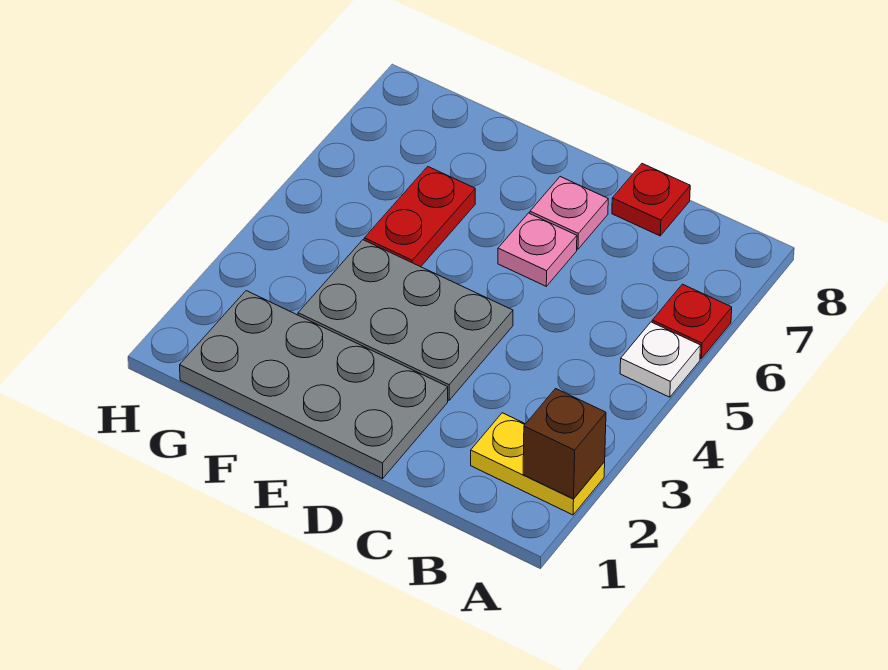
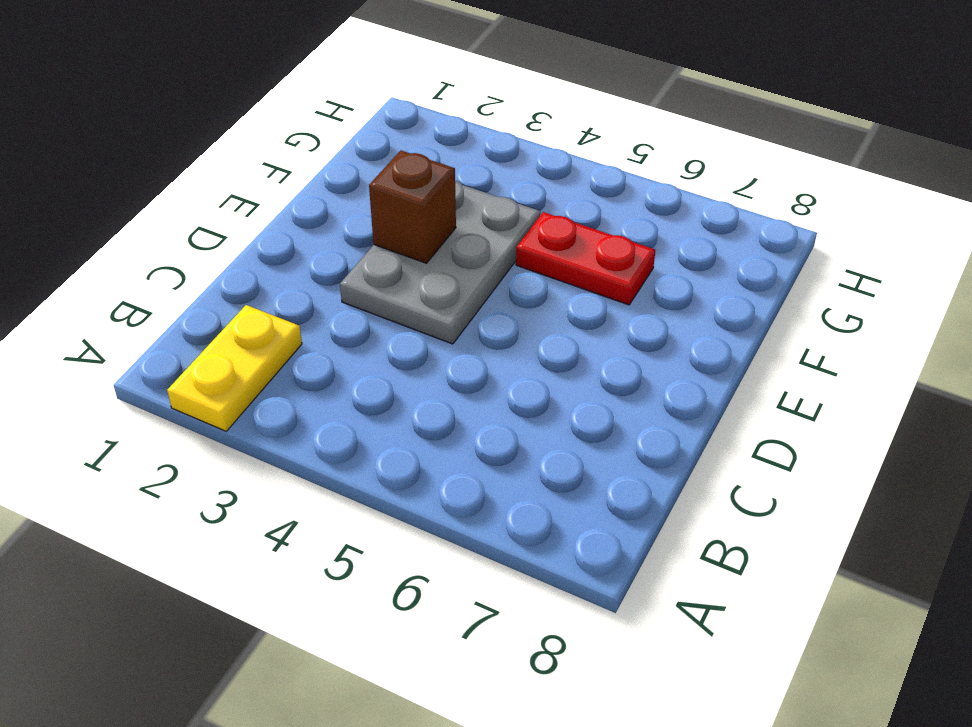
brown brick E3 level 2 -> brown brick A2 level 2
none -> white plate A5 level 1
none -> red plate A6 level 1

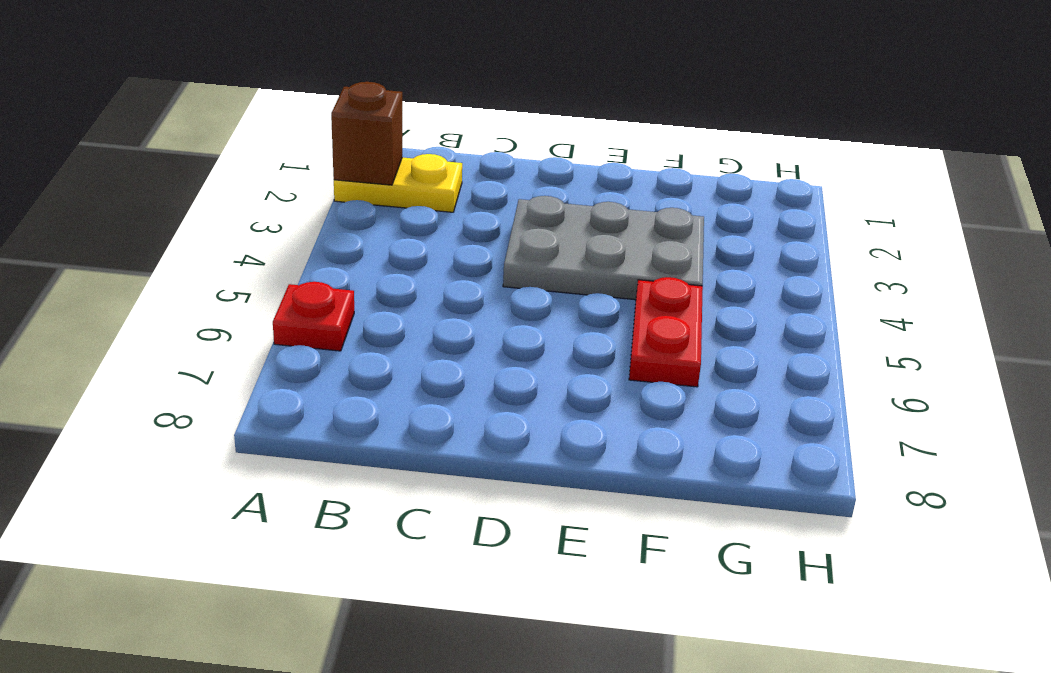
none -> white plate A5 level 1
none -> red plate C8 level 1

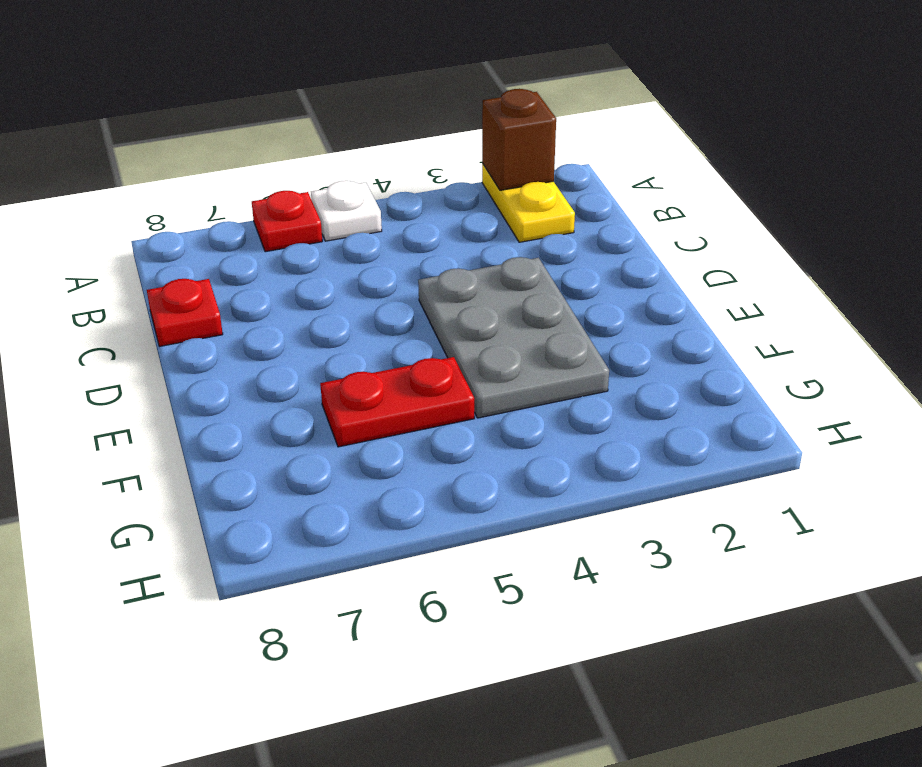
none -> grey plate D1:G2 level 1
none -> pink plate D6 level 1

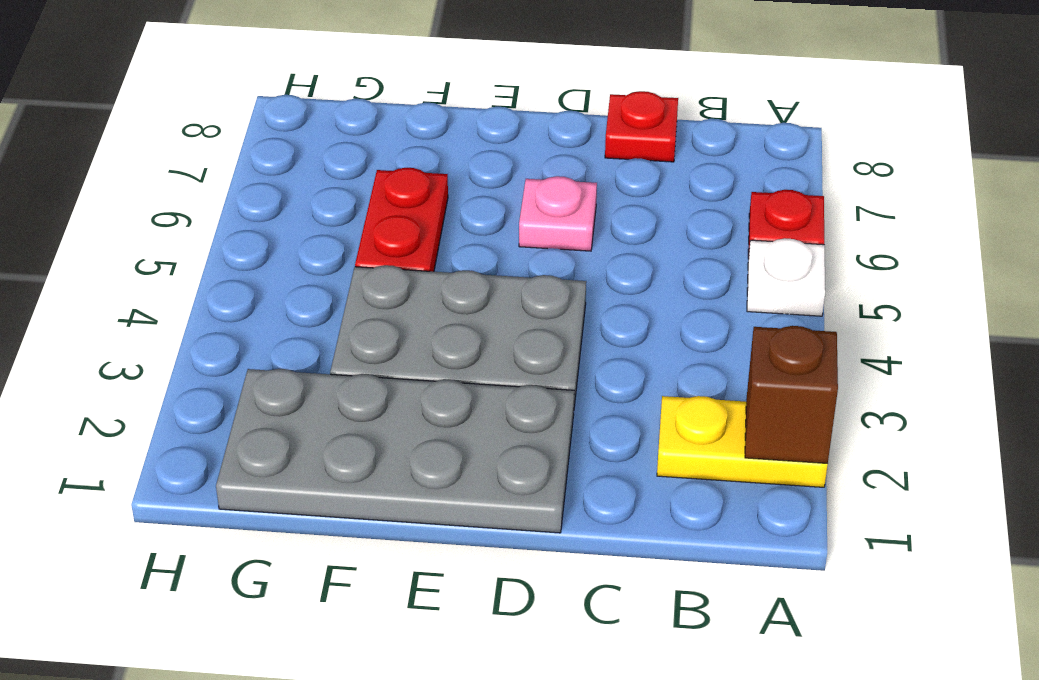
none -> pink plate D7 level 1

